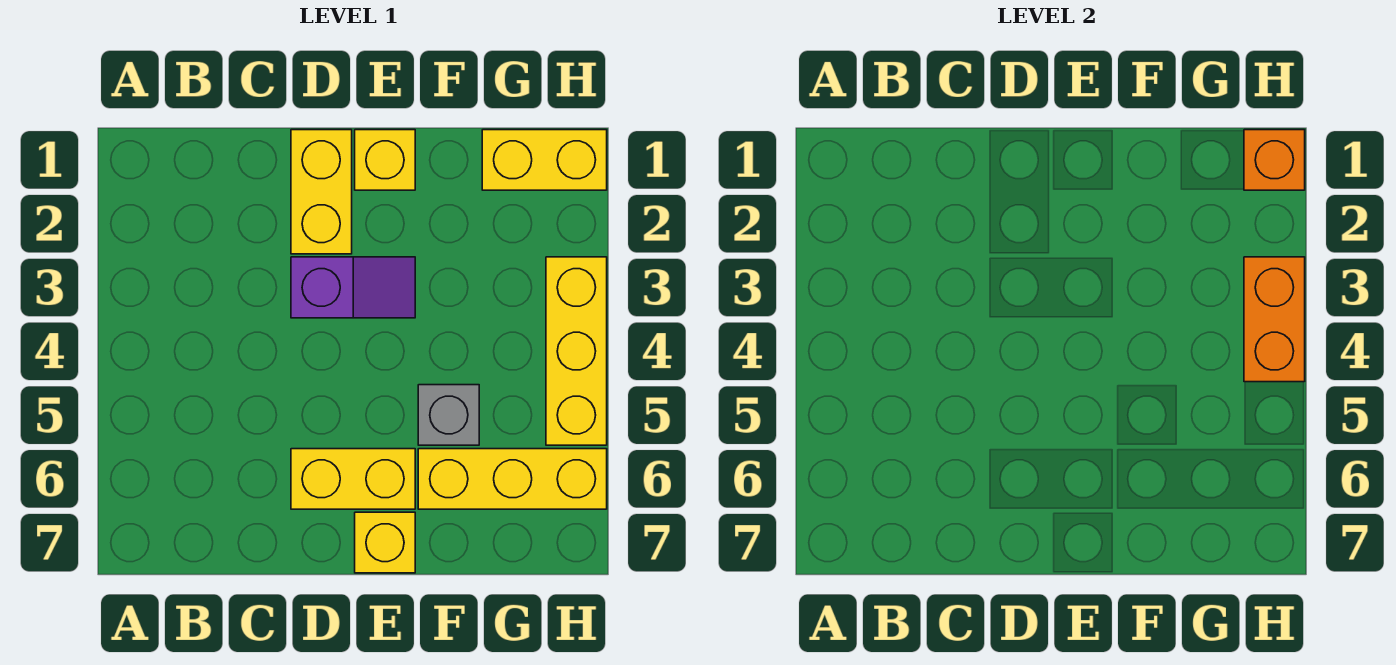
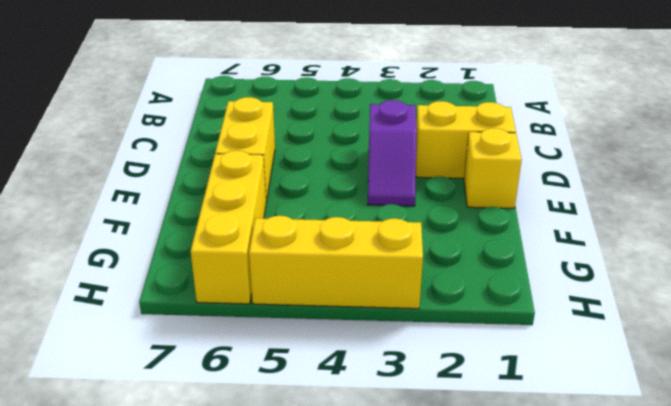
none -> yellow brick E7 level 1
none -> grey brick F5 level 1

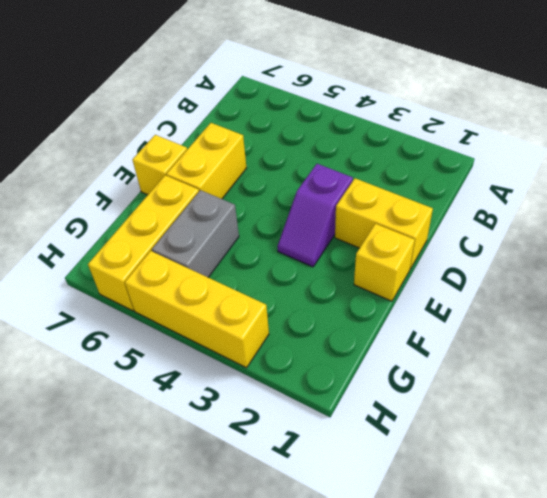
grey brick F5:G5 level 1 -> grey brick F5 level 1
none -> yellow brick G1:H1 level 1
none -> orange brick H1 level 2

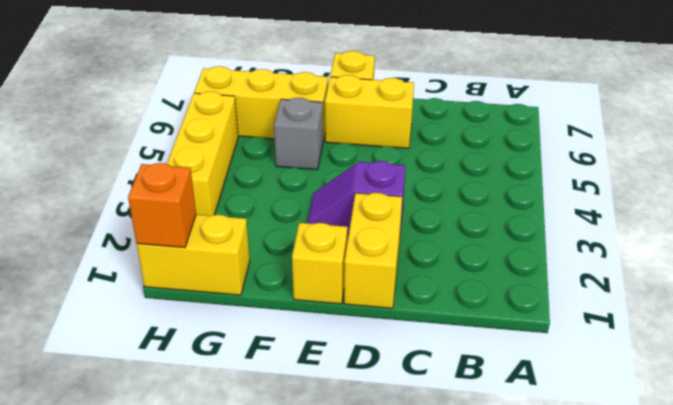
none -> orange brick H3:H4 level 2

